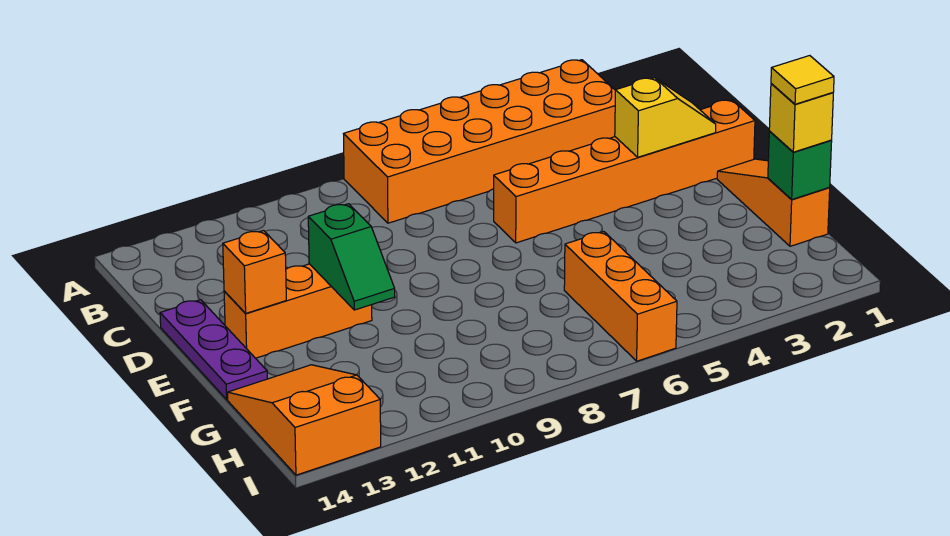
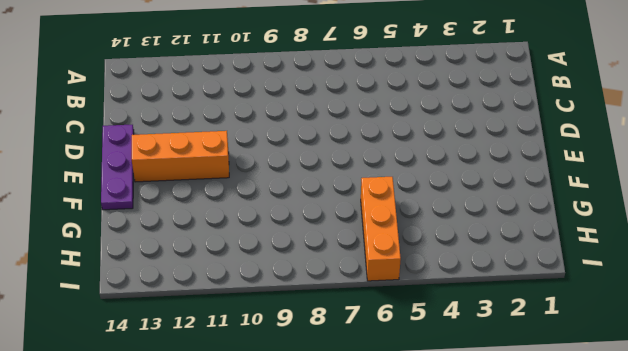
none -> orange brick A3:B8 level 1
none -> orange brick D1:D6 level 1
none -> orange slope E1:G1 level 1 top G

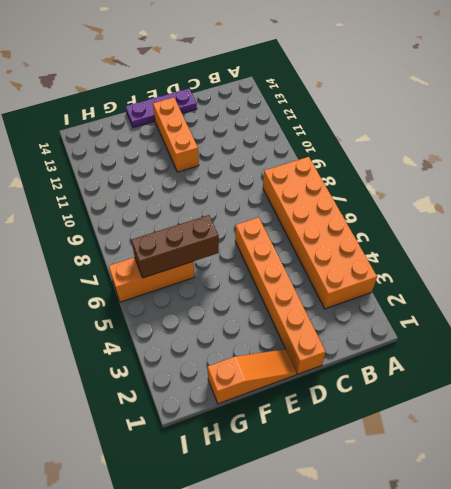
brown brick F6:H6 level 2 -> none
none -> orange slope G13:I14 level 1 top I
none -> yellow slope D2:D3 level 2 top 3
none -> green slope E11:F11 level 2 top E

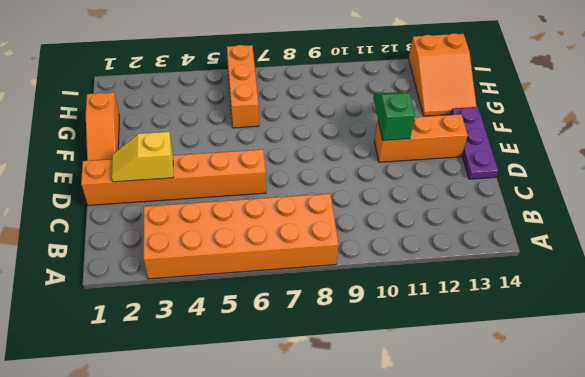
none -> orange brick E13 level 2
none -> green brick G1 level 2
none -> yellow brick G1 level 3

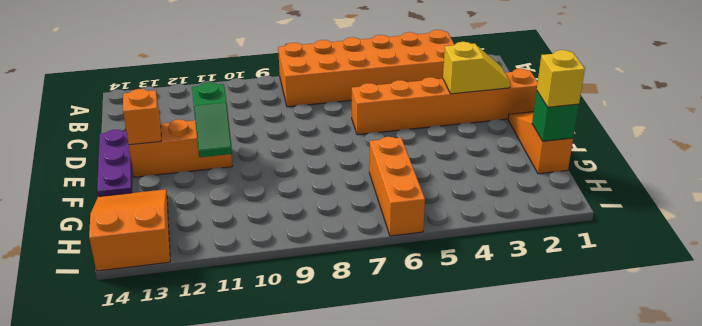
none -> yellow tile G1 level 4

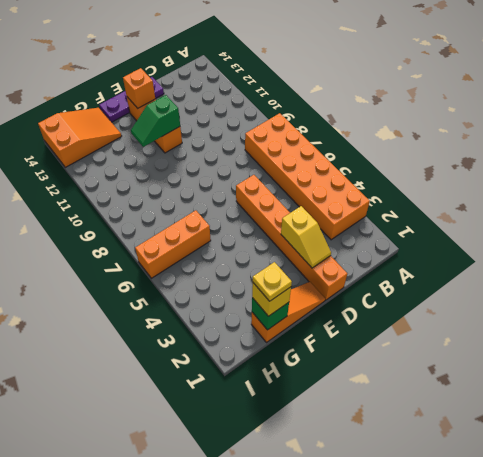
yellow plate G1 level 4 -> yellow tile G1 level 4

